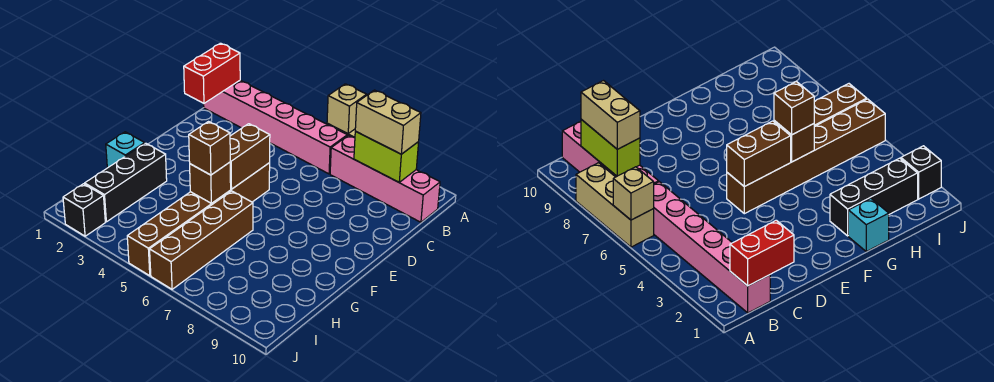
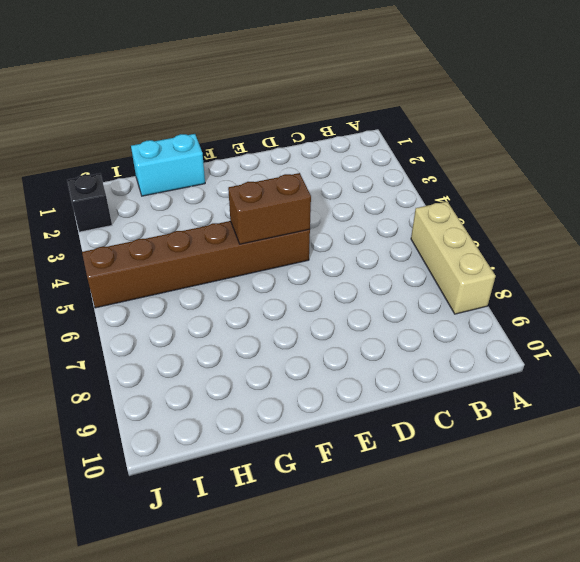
cyan brick G1:H1 level 1 -> cyan brick G1 level 1
none -> pink brick B1:B6 level 1
none -> pink brick B7:B10 level 1
none -> black brick G2:I2 level 1

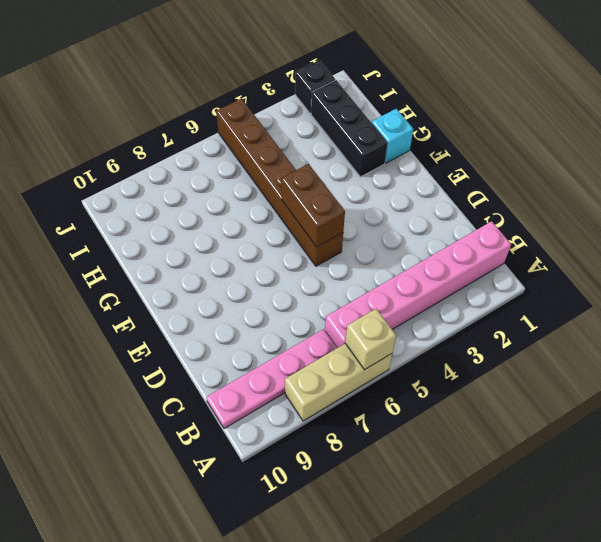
pink plate B7:B10 level 1 -> pink brick B7:B10 level 1
none -> brown brick G6:J6 level 1
none -> red brick B1:C1 level 2
none -> lime brick B8:B9 level 2

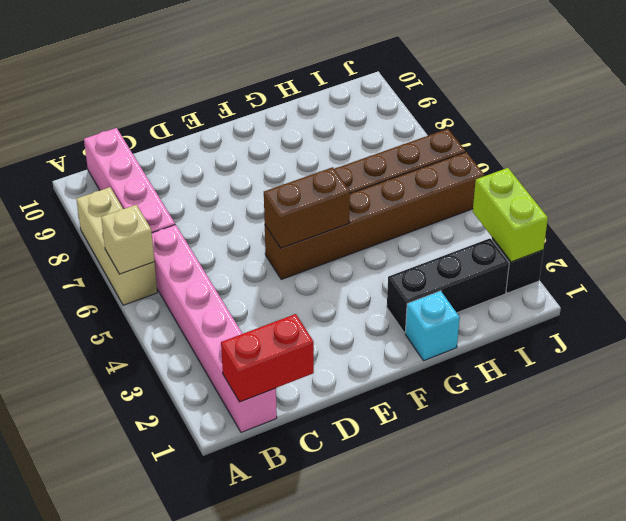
lime brick J2:J3 level 2 -> lime brick B8:B9 level 2
none -> brown brick G5 level 2
none -> tan brick B8:B9 level 3
none -> brown brick G5 level 3

